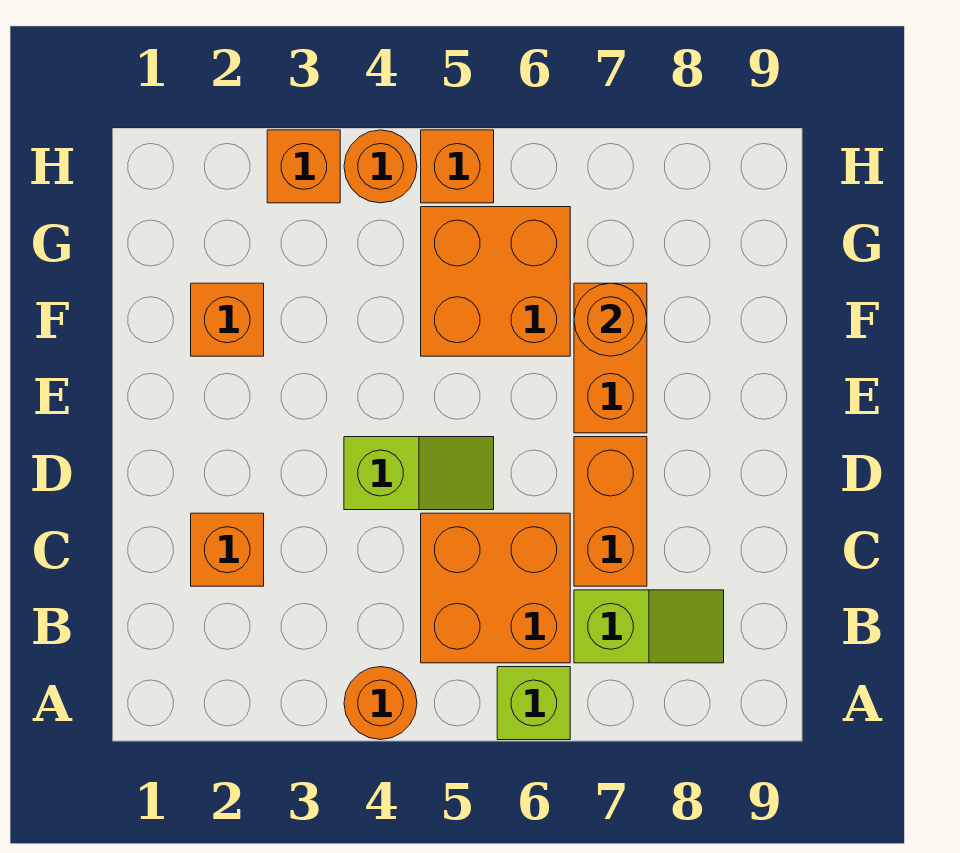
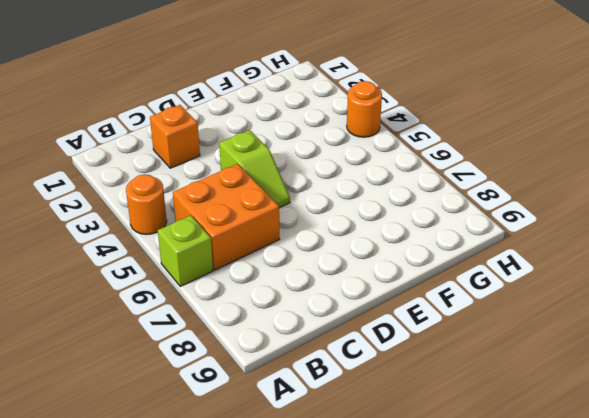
none -> lime slope B7:B8 level 1 top 7
none -> orange brick C7:D7 level 1
none -> orange brick E7:F7 level 1

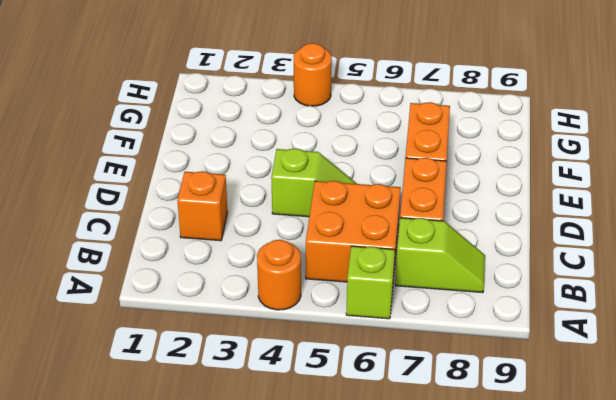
none -> orange brick F2 level 1
none -> orange brick F5:G6 level 1
none -> orange brick H3 level 1

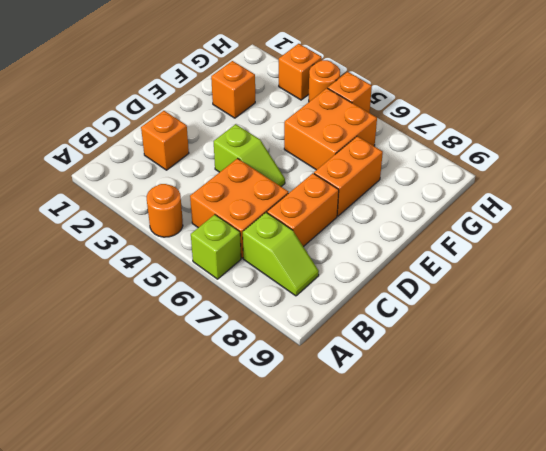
none -> orange round brick F7 level 2

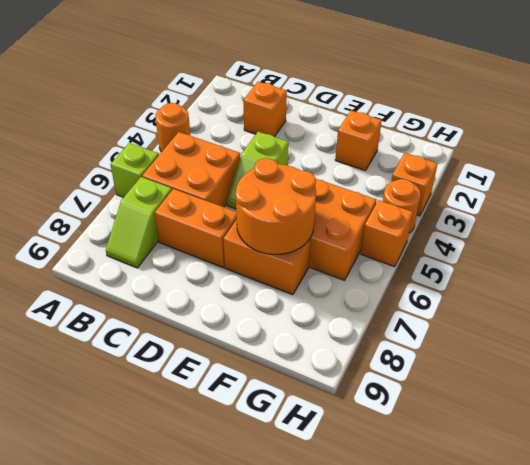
orange round brick E6:F7 level 2 -> orange round brick F7 level 2

